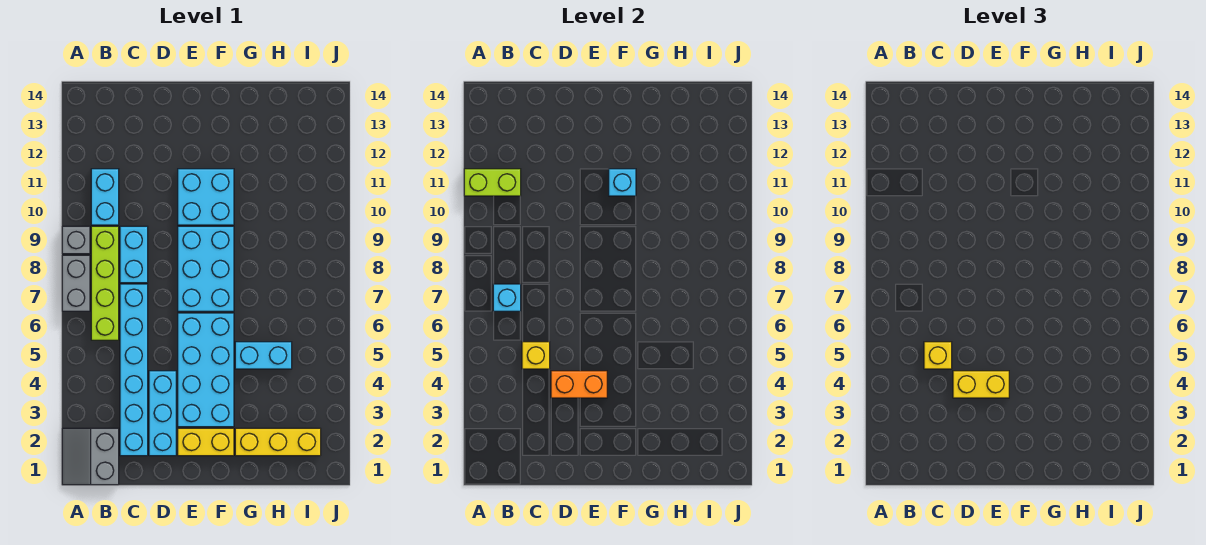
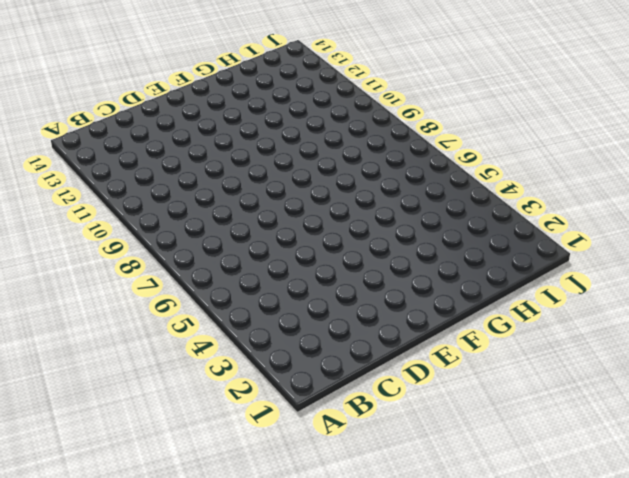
none -> grey slope A1:B2 level 1 top B
none -> grey brick A7:A8 level 1
none -> grey brick A9 level 1

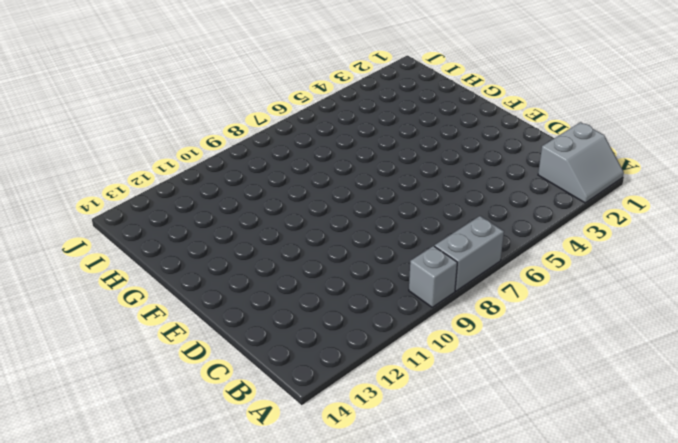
none -> lime brick B6:B9 level 1
none -> cyan brick B10:B11 level 1
none -> cyan brick C2:C7 level 1

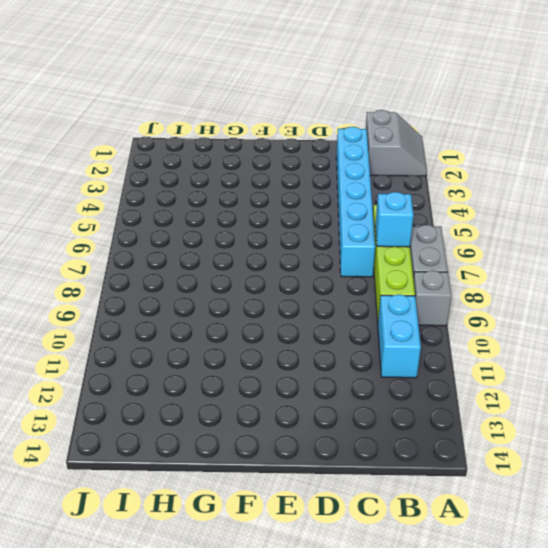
none -> cyan brick C8:C9 level 1
none -> cyan brick D2:D4 level 1
none -> yellow brick E2:F2 level 1

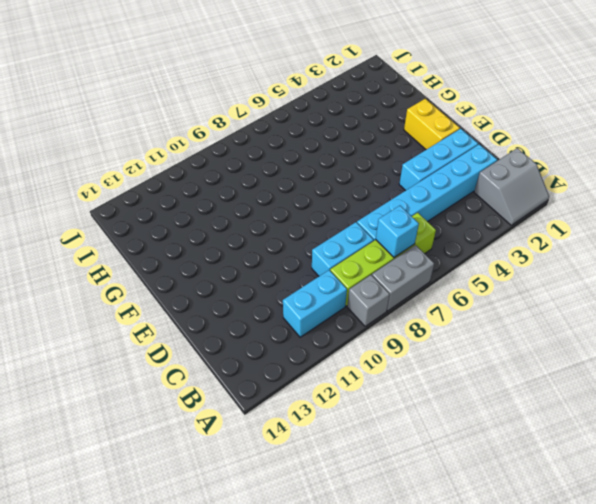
none -> cyan brick E3:F6 level 1
none -> cyan brick E7:F9 level 1
none -> cyan brick E10:F11 level 1

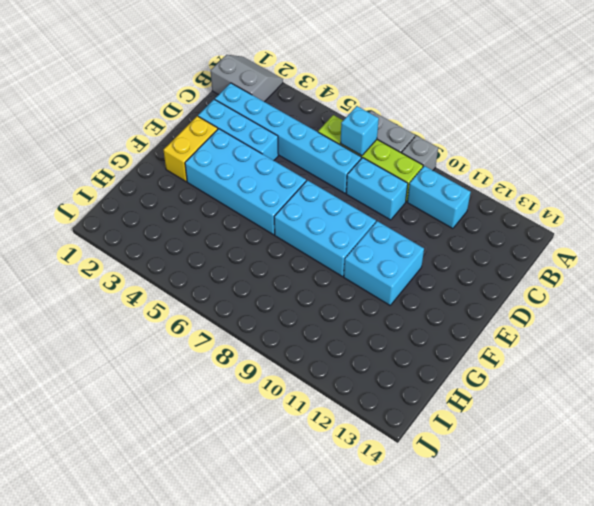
none -> yellow brick G2:I2 level 1
none -> cyan brick G5:H5 level 1
none -> lime brick A11:B11 level 2

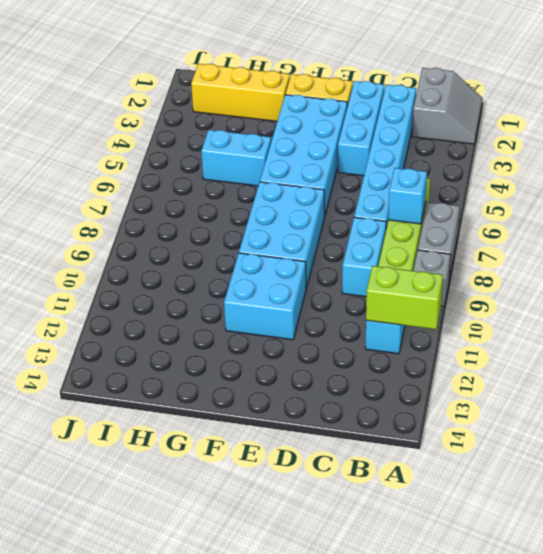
none -> yellow brick C5 level 2
none -> orange brick D4:E4 level 2
none -> cyan brick F11 level 2

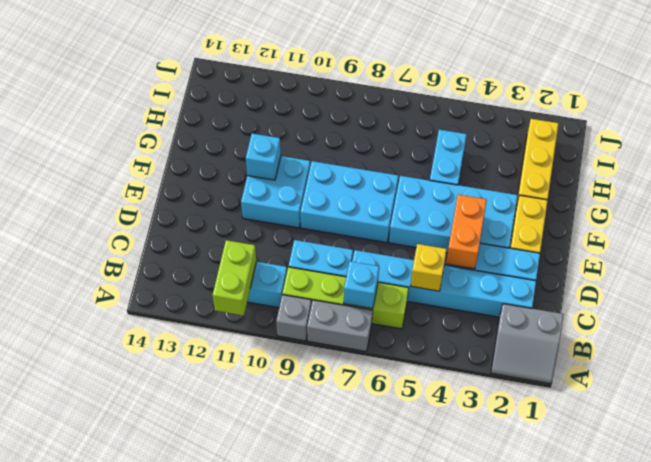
none -> yellow brick C5 level 3
none -> yellow brick D4:E4 level 3

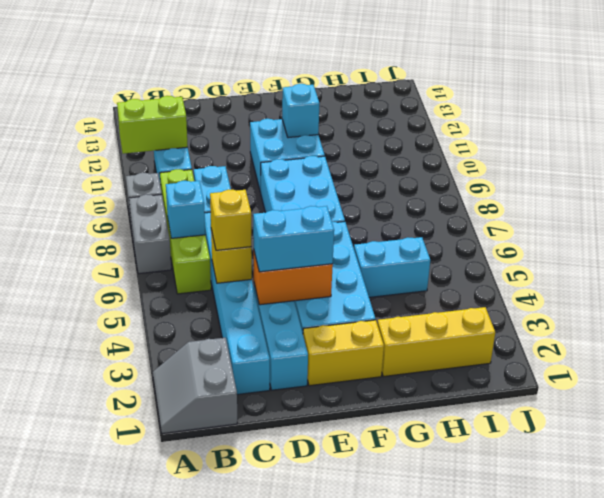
cyan brick D4:E4 level 3 -> yellow brick D4:E4 level 3

